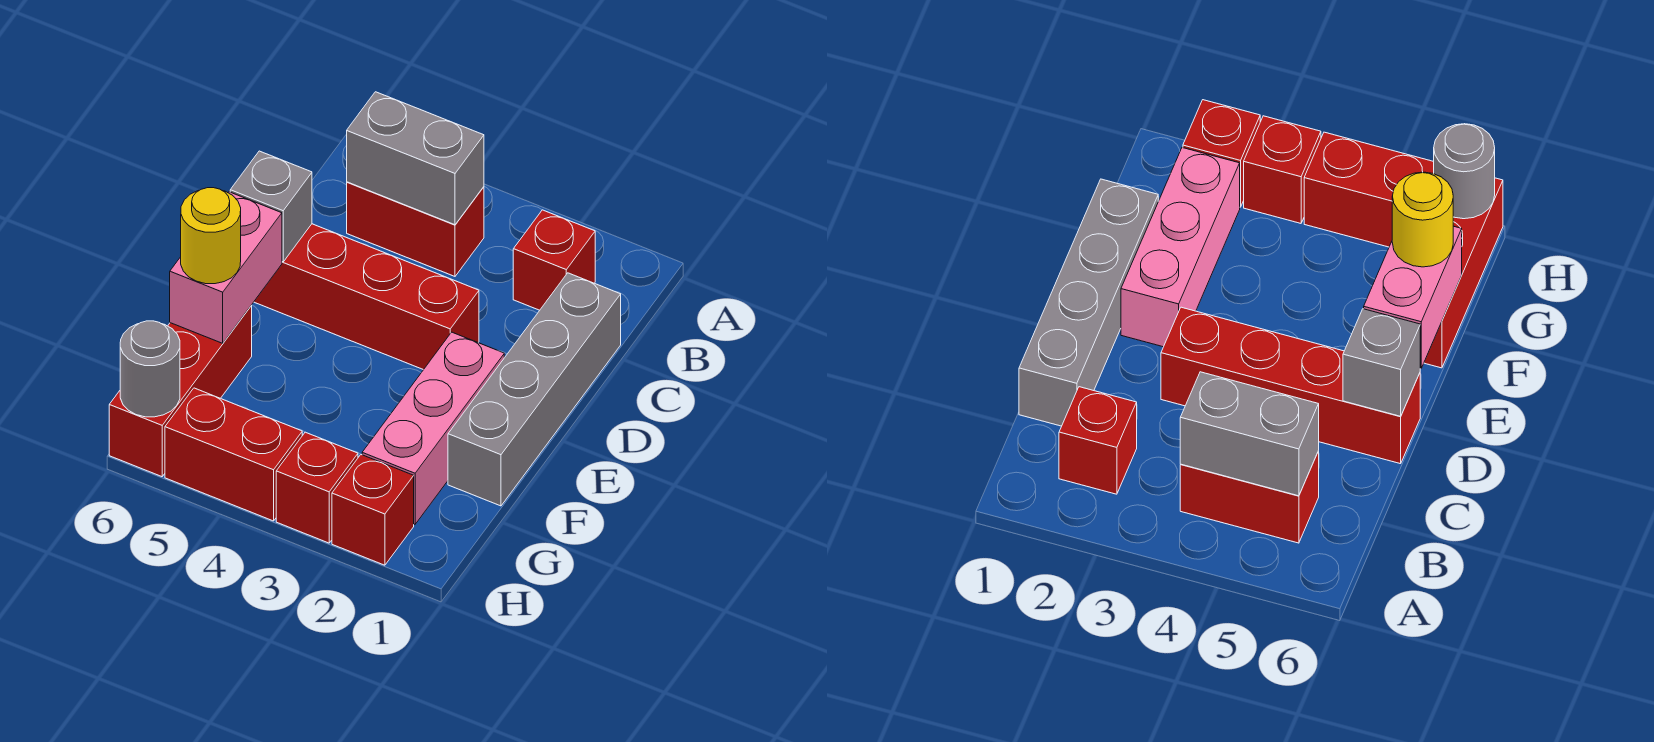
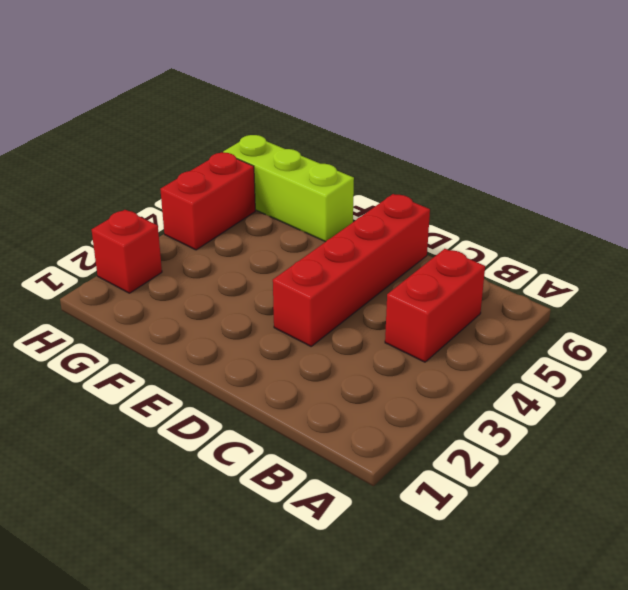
lime brick F6:H6 level 1 -> red brick F6:H6 level 1
none -> red brick B2 level 1
none -> grey brick C1:F1 level 1
none -> pink brick E2:G2 level 1

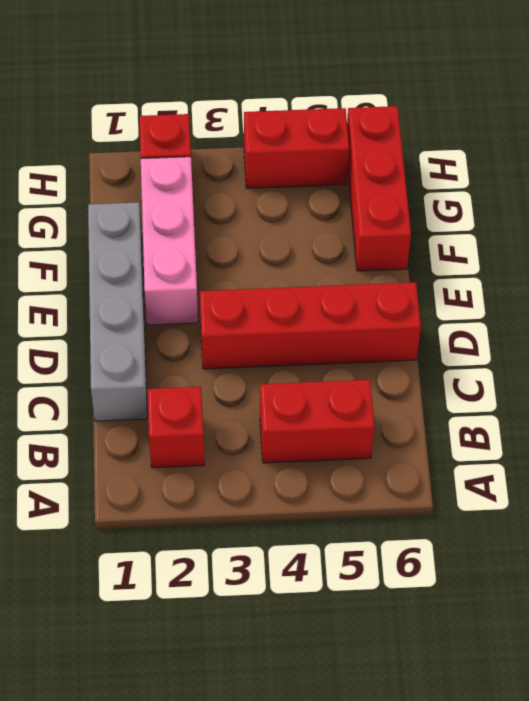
none -> red brick H3 level 1
none -> grey brick B4:B5 level 2
none -> grey brick D6 level 2

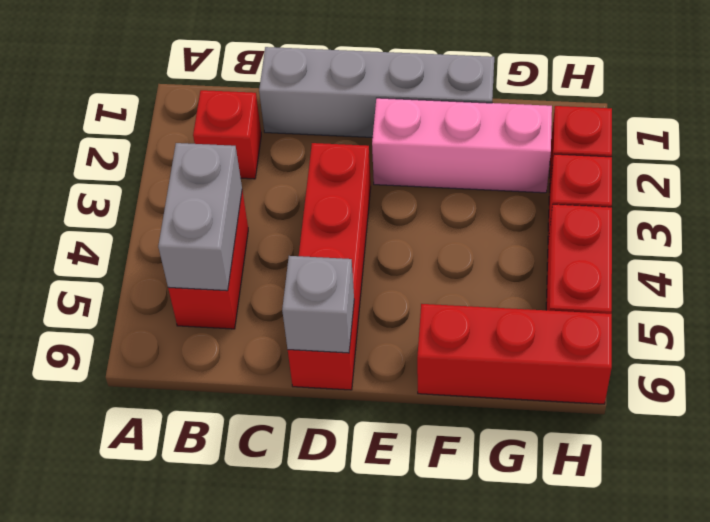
none -> pink brick E6:F6 level 2
none -> grey round brick H6 level 2
none -> yellow round brick F6 level 3

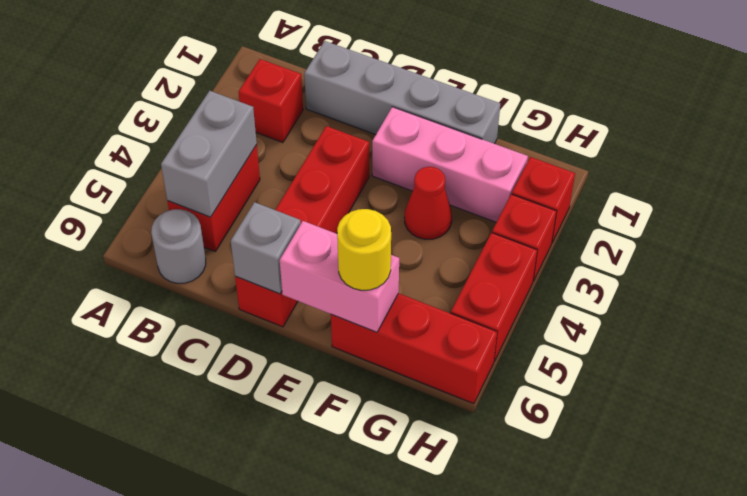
grey round brick B6 level 1 -> grey round brick H6 level 2
red cone F3 level 1 -> none

